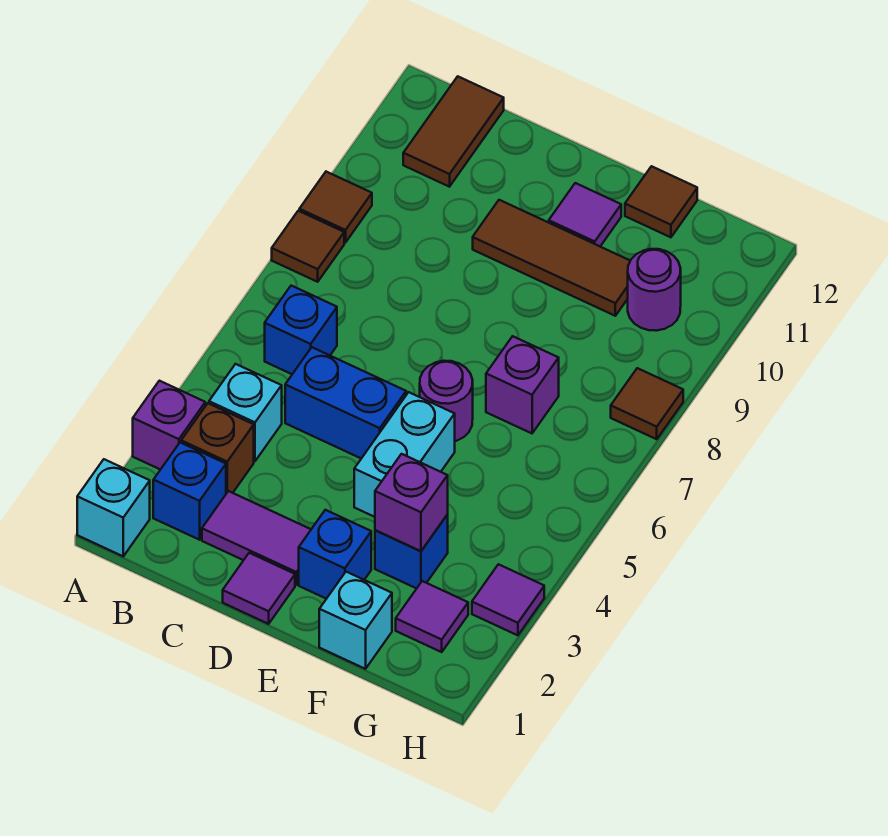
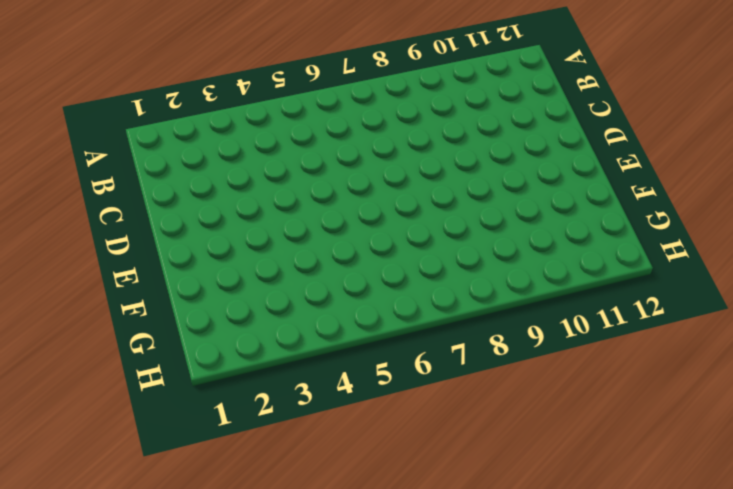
none -> cyan brick A1 level 1
none -> purple brick A3 level 1
none -> brown tile A8 level 1

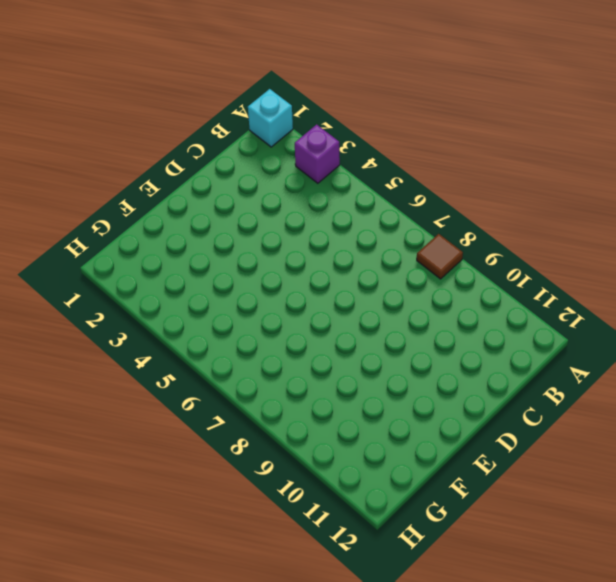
none -> brown tile A9 level 1
none -> blue brick B2 level 1
none -> brown brick B3 level 1

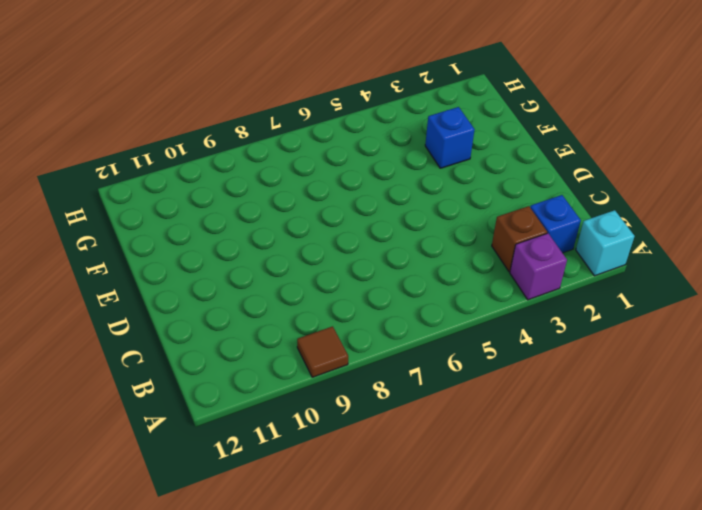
none -> brown tile A8 level 1
none -> cyan brick B4 level 1
none -> blue brick B6 level 1

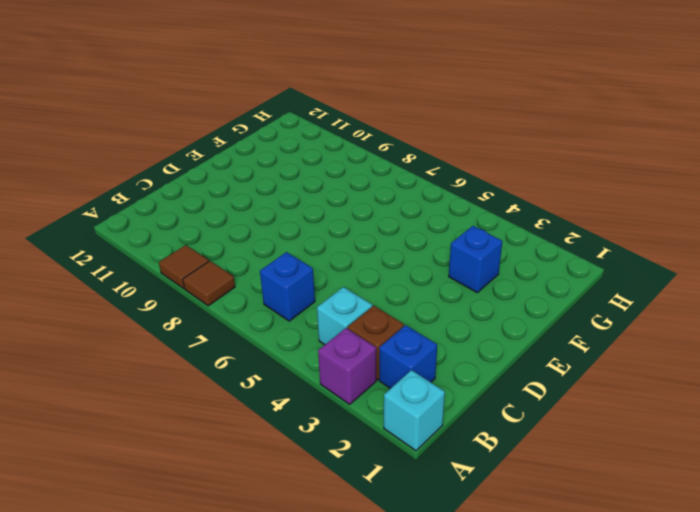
none -> brown tile B11:B12 level 1
none -> purple tile C2:D2 level 1
none -> blue brick C5:D5 level 1

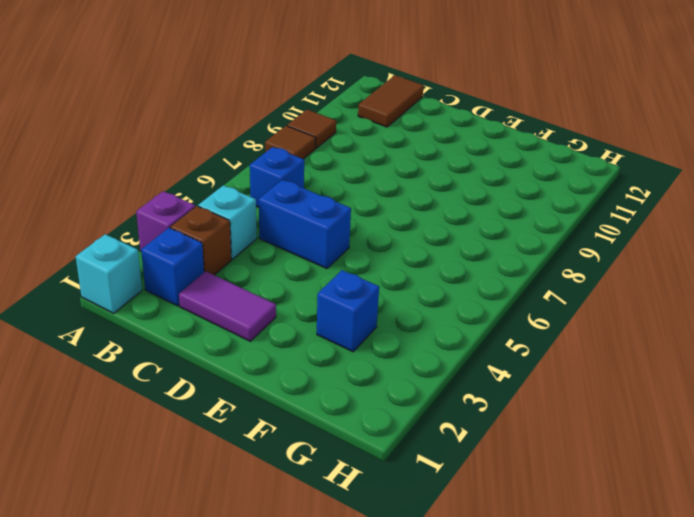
none -> purple tile D1 level 1
none -> brown tile D10:F10 level 1
none -> blue brick E2 level 1

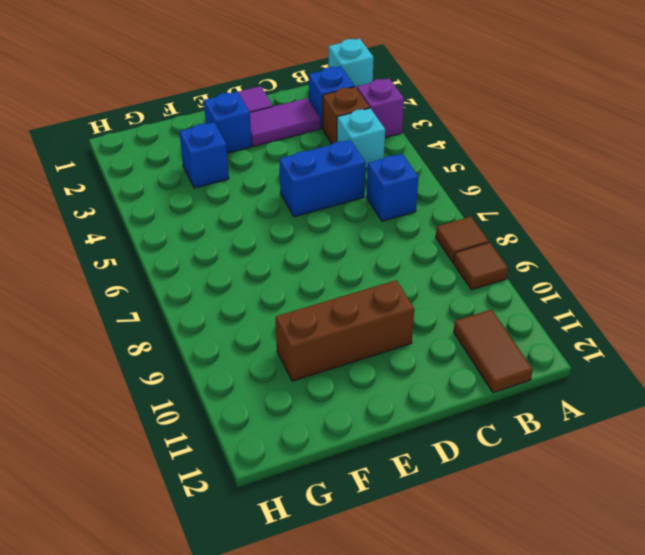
brown brick D10:F10 level 1 -> brown tile D10:F10 level 1
none -> cyan brick E4:E5 level 1
none -> purple round brick E6 level 1
none -> purple tile E11 level 1

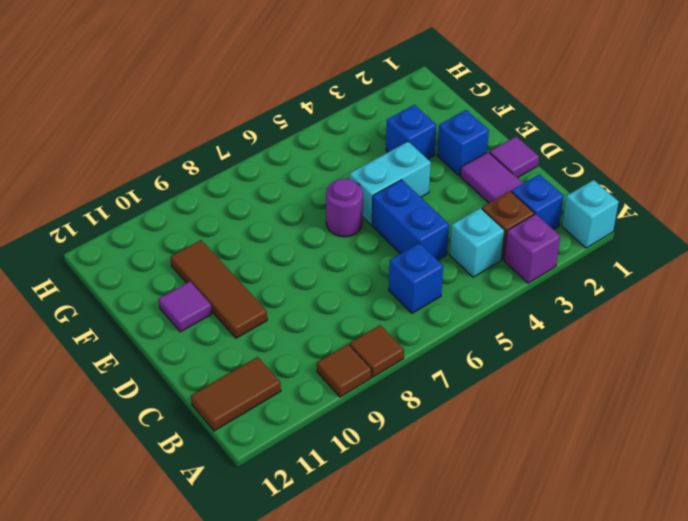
none -> cyan brick F1 level 1
none -> purple brick F7 level 1
none -> brown tile F12 level 1

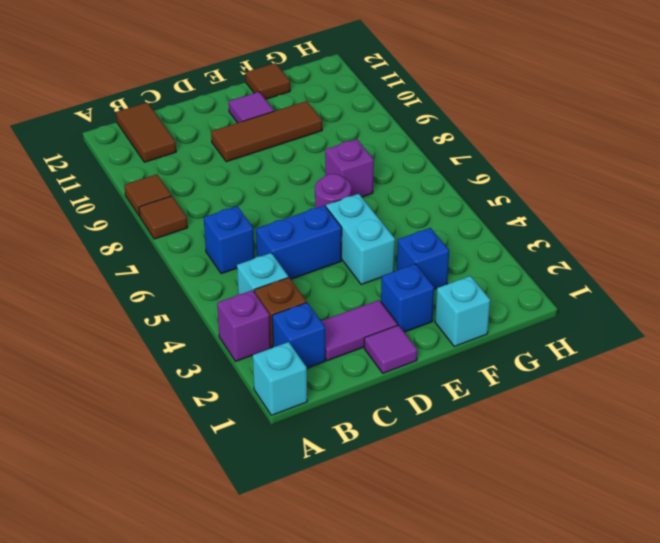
none -> purple tile G2 level 1
none -> purple round brick G10 level 1
none -> purple tile H3 level 1

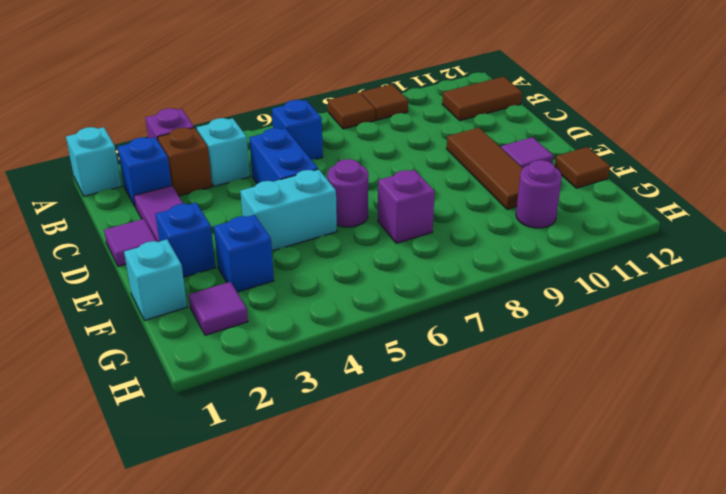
none -> purple tile H3 level 1
none -> brown tile H8 level 1
none -> purple brick F3 level 2

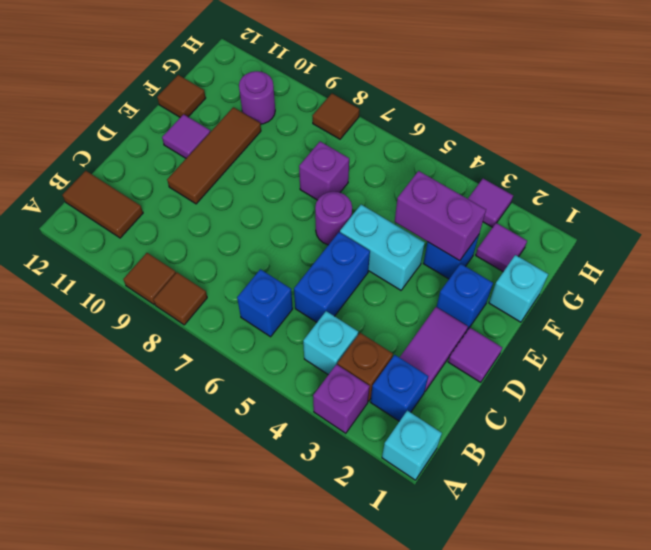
purple brick F3:F4 level 2 -> purple brick F3 level 2

